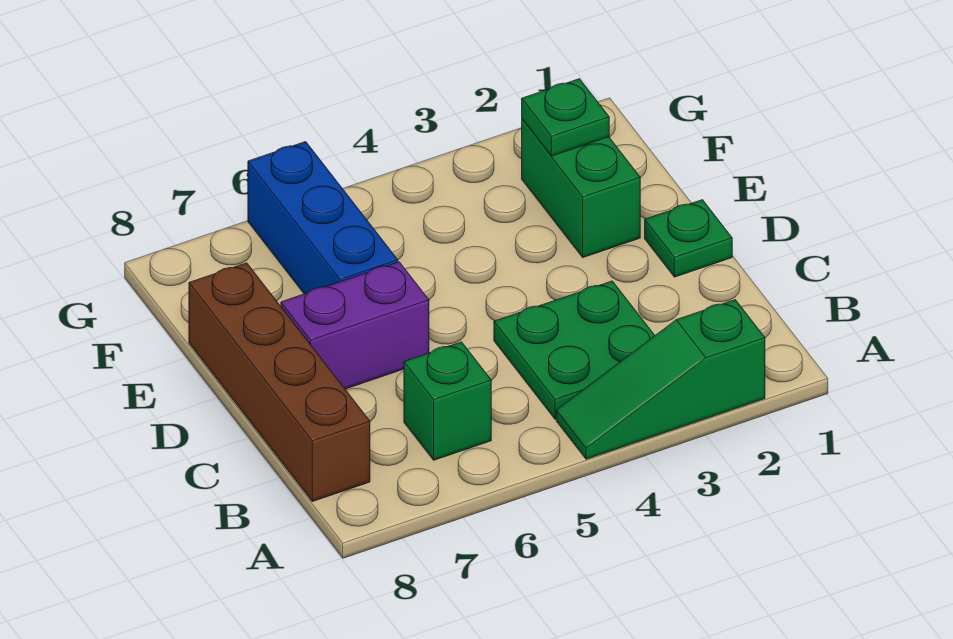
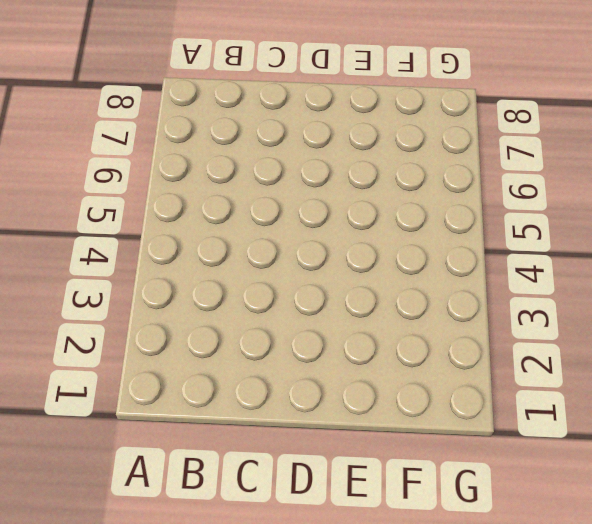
none -> green slope A2:A4 level 1 top 2
none -> green plate B3:C4 level 1

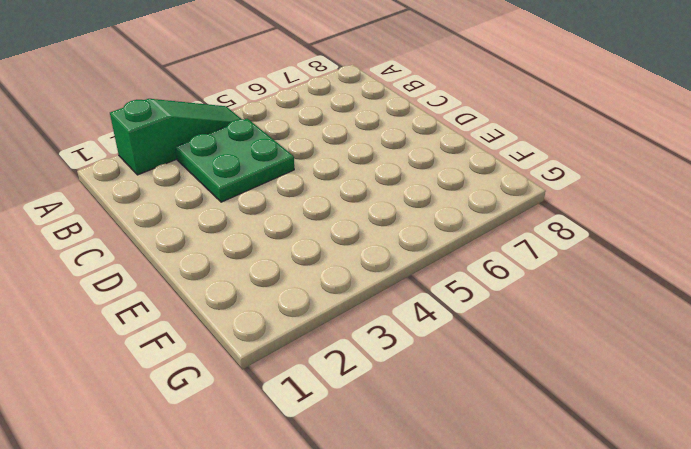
none -> green brick B6 level 1
none -> brown brick B8:E8 level 1

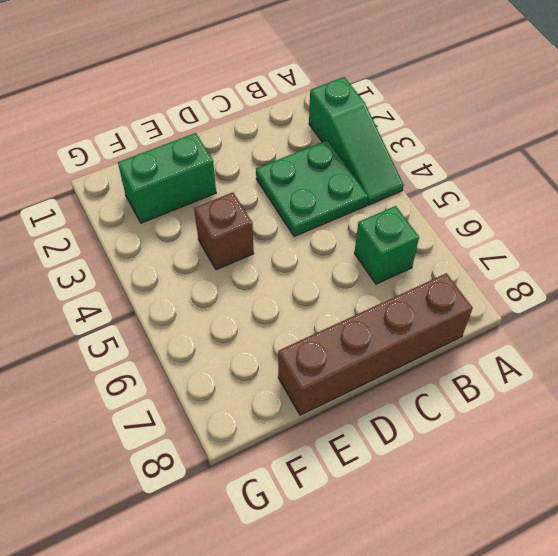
brown brick E4 level 1 -> none
none -> green plate D1 level 1
none -> purple brick D6:D7 level 1

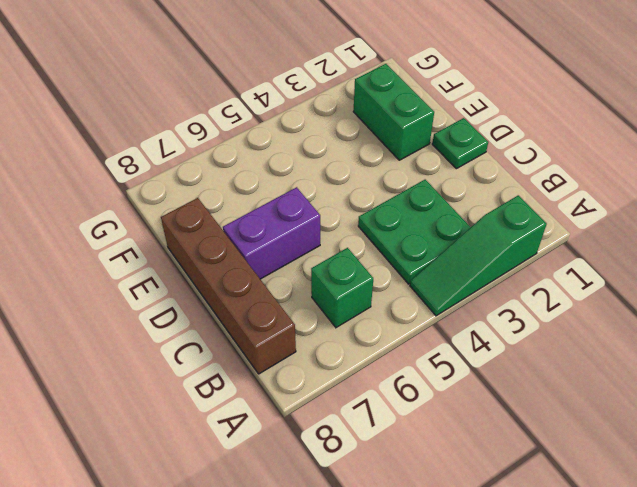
none -> blue brick E6:G6 level 1
none -> green plate F2 level 2

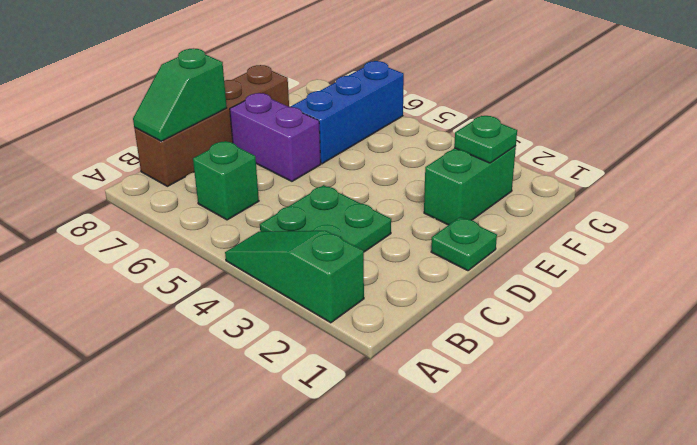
green slope B8:C8 level 2 top C -> none

